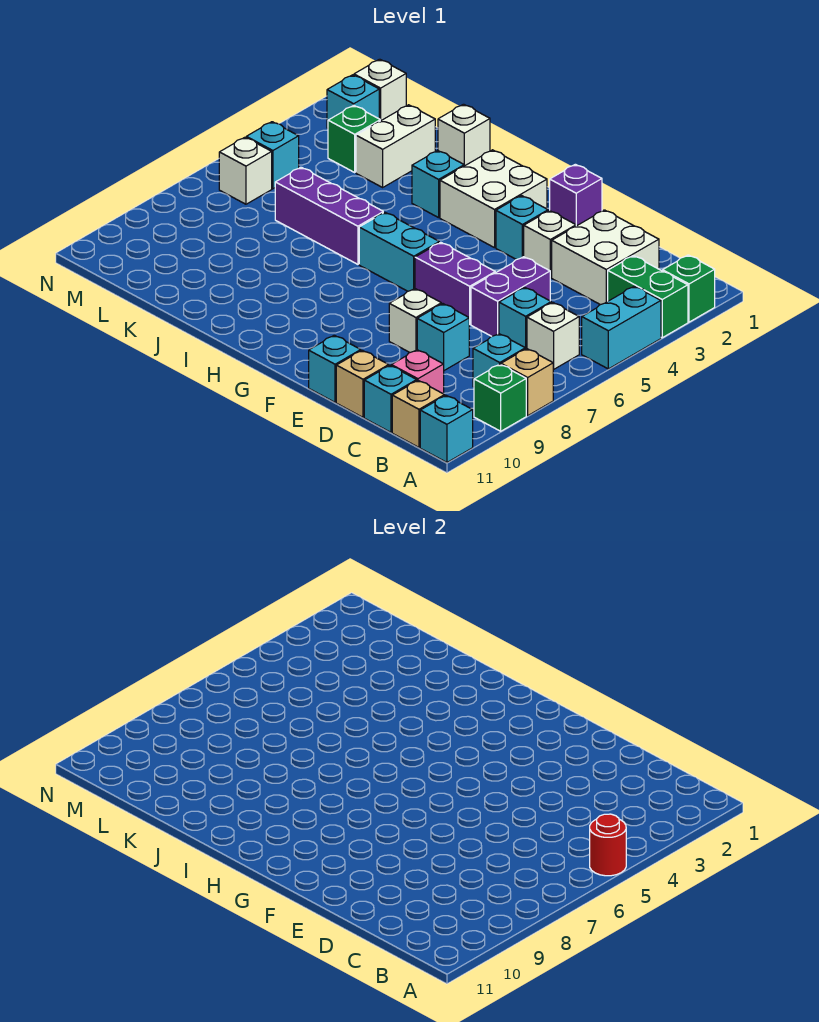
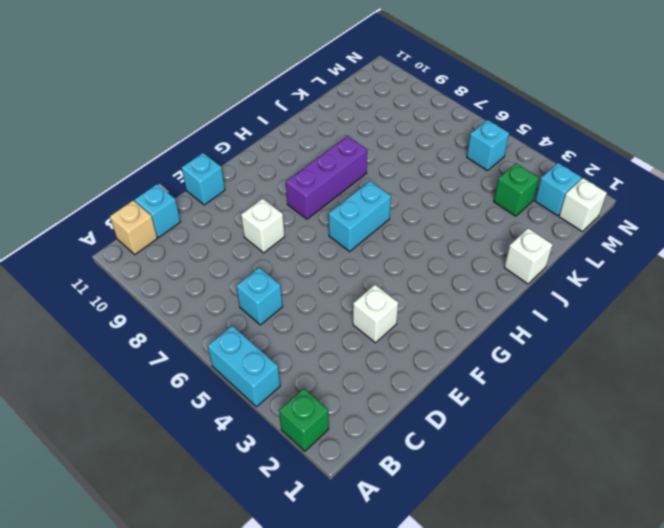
purple brick G8:I8 level 1 -> purple brick I6:K6 level 1
none -> green brick A3:B3 level 1
none -> tan brick A8 level 1
none -> green brick A9 level 1
none -> cyan brick A11 level 1

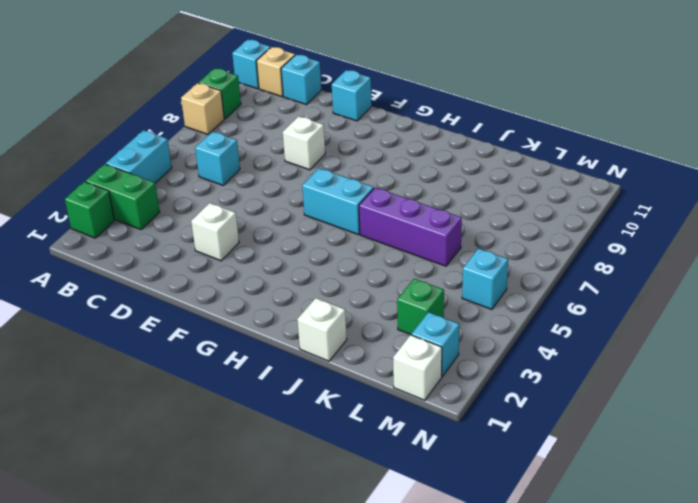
none -> white brick B6 level 1
none -> cyan brick B8 level 1
none -> white brick C2:D3 level 1
none -> pink brick C10 level 1

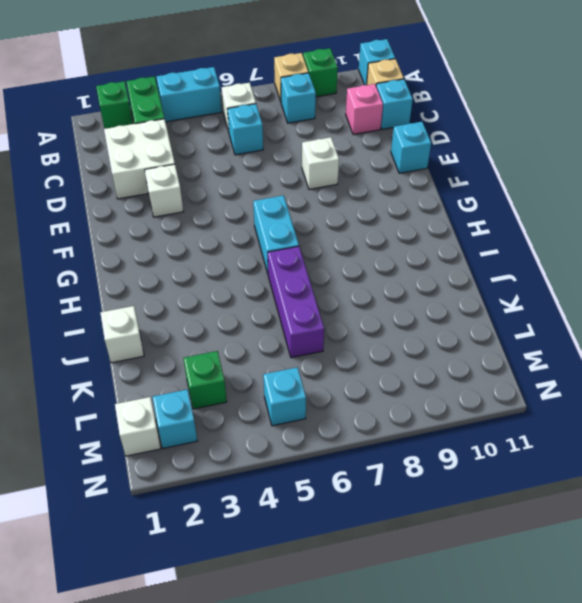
none -> purple brick D5:D6 level 1
none -> cyan brick D8 level 1
none -> tan brick D11 level 1
none -> purple brick E6:F6 level 1

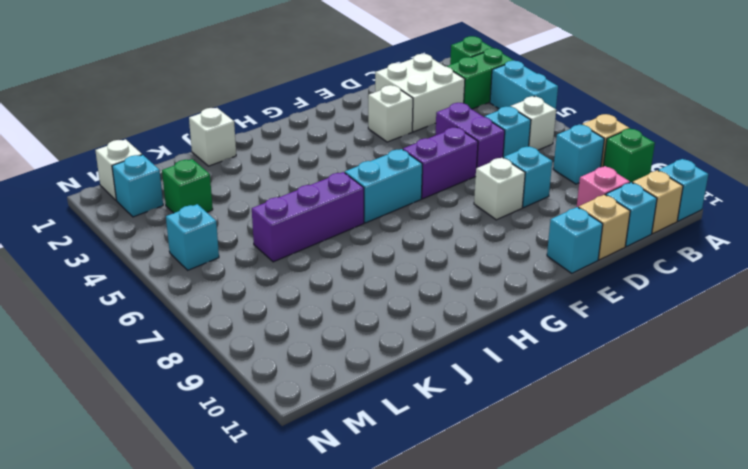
none -> purple brick F1 level 1
none -> cyan brick F3 level 1
none -> white brick G2:H3 level 1
none -> cyan brick I3 level 1

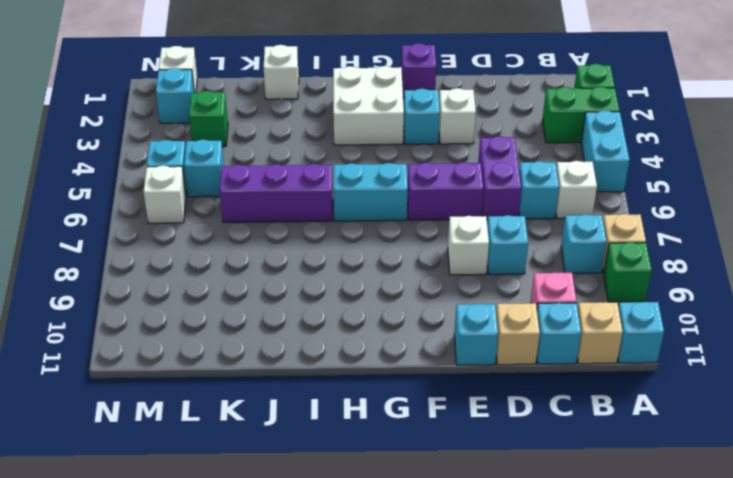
cyan brick L5 level 1 -> cyan brick I3 level 1
none -> white brick C2:D3 level 1
none -> white brick K2:K3 level 1
none -> red round brick A5 level 2

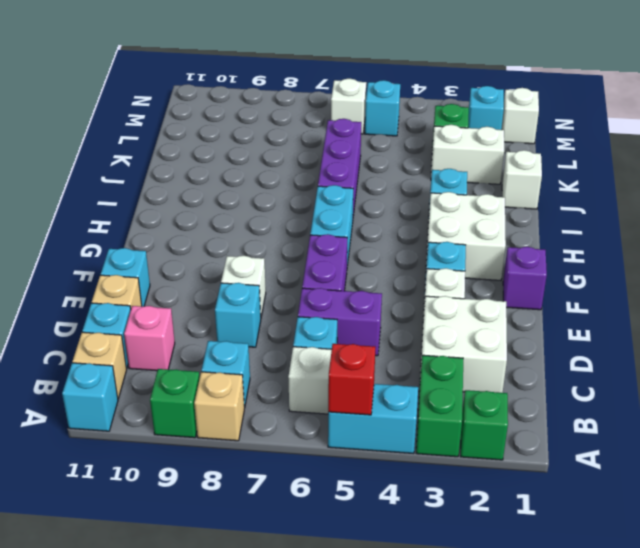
red brick A5 level 2 -> red round brick A5 level 2

